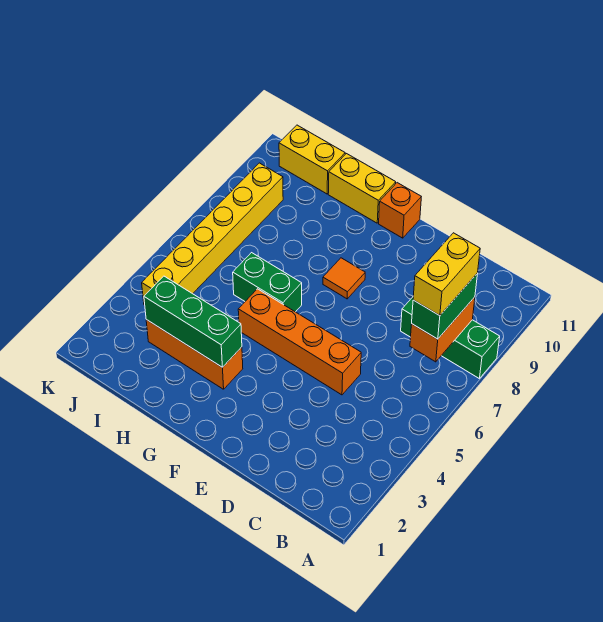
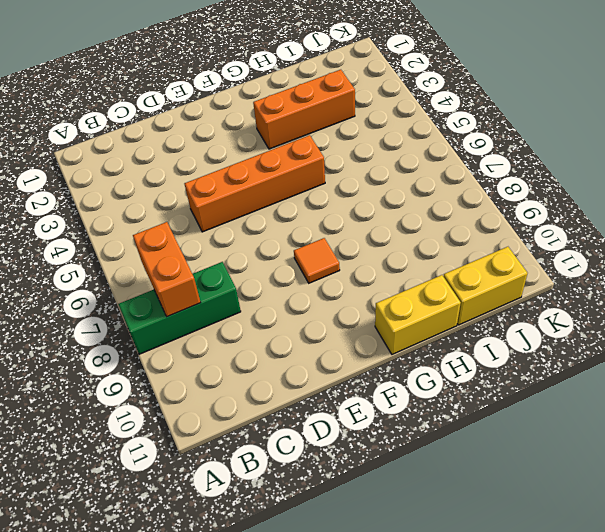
none -> orange brick F11 level 1
none -> green brick G6:H6 level 1
none -> yellow brick J4:J9 level 1

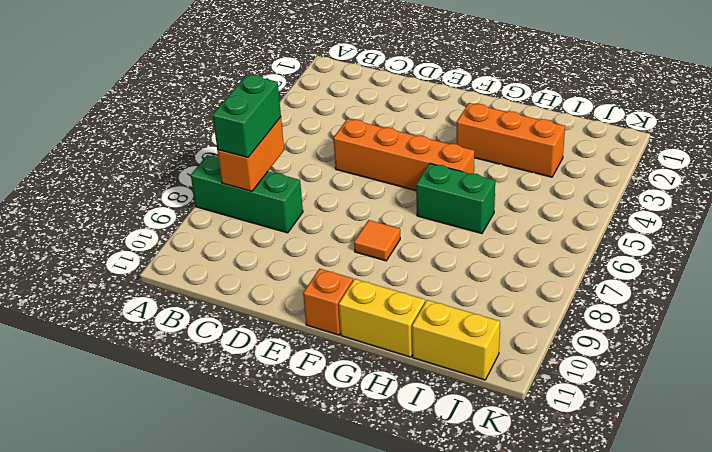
none -> yellow brick J4:J9 level 1
none -> green brick G3:I3 level 2
none -> yellow brick B7:B8 level 4

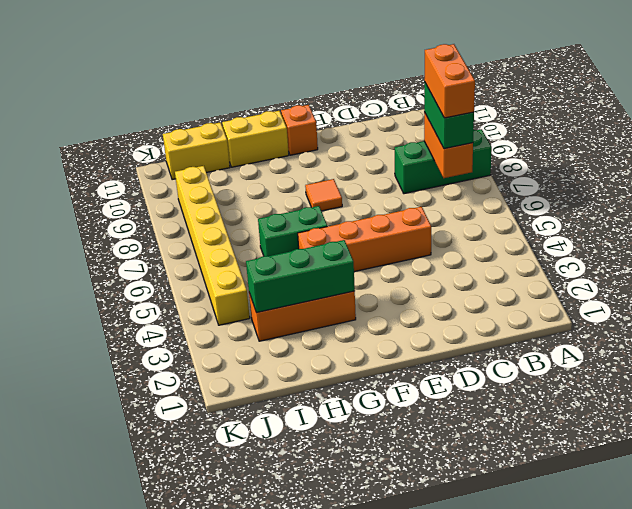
orange brick B7:B8 level 4 -> yellow brick B7:B8 level 4

